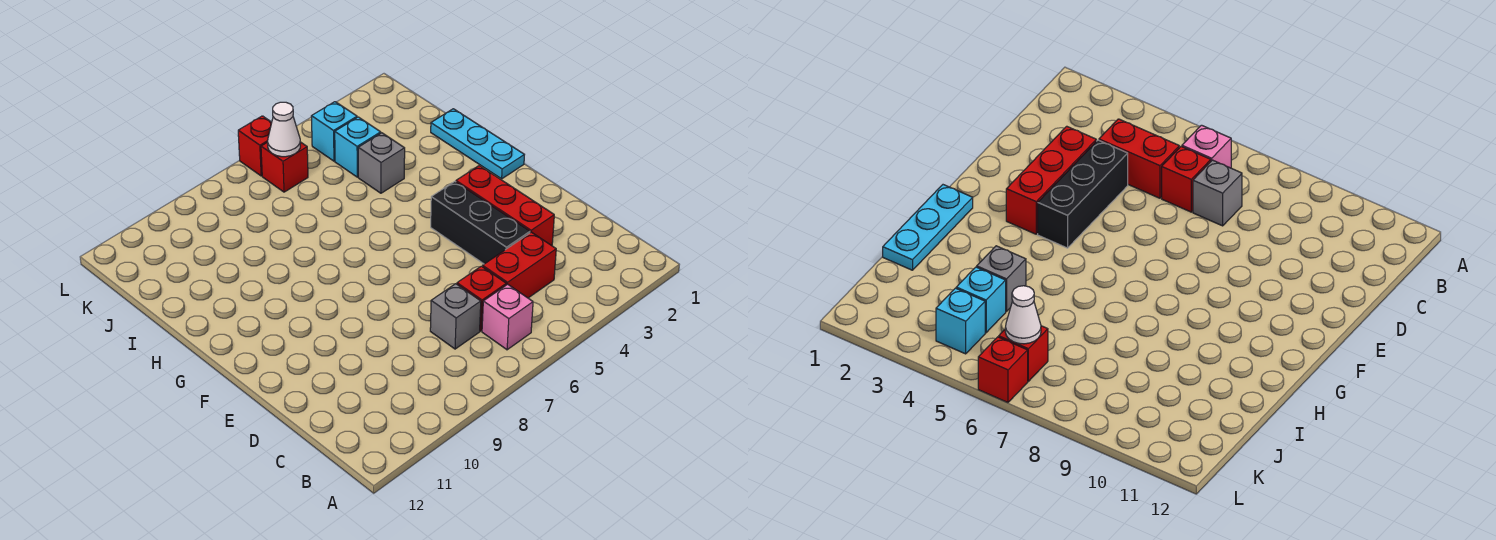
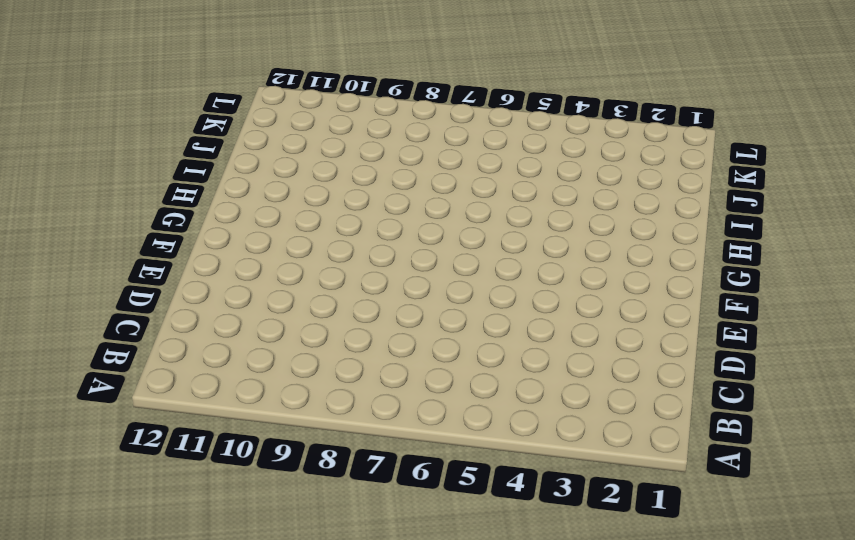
none -> pink brick B6 level 1
none -> red brick C4:C5 level 1
none -> red brick C6 level 1

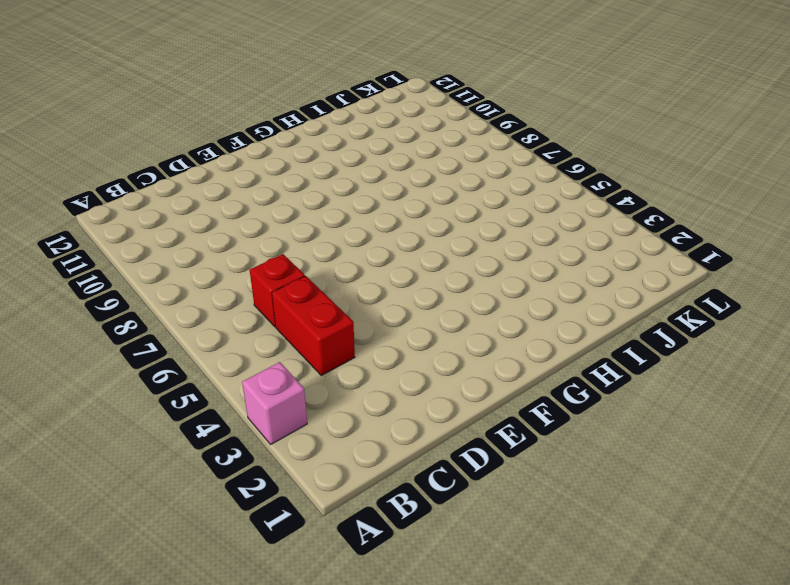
pink brick A3 level 1 -> pink brick B6 level 1
none -> grey brick C7 level 1
none -> red brick D3:F3 level 1
none -> black brick D4:F4 level 1

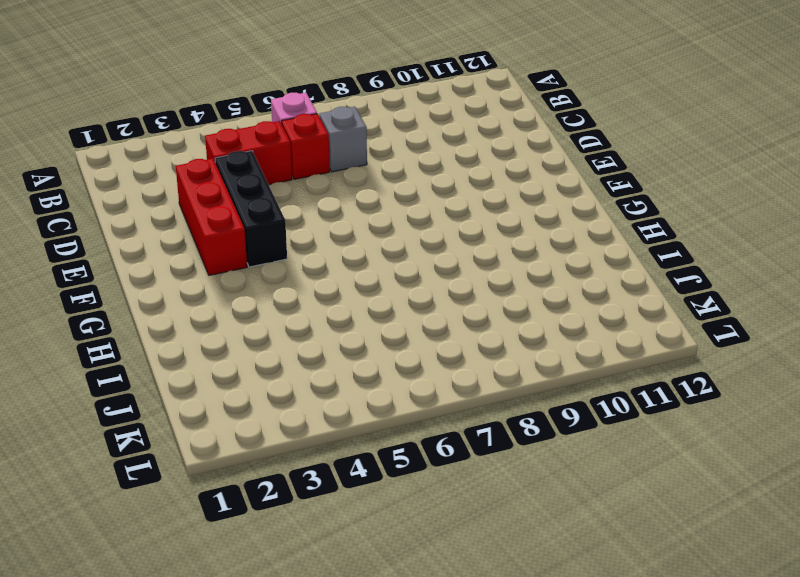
none -> cyan plate G1:I1 level 1
none -> grey brick I4 level 1
none -> cyan brick J4 level 1

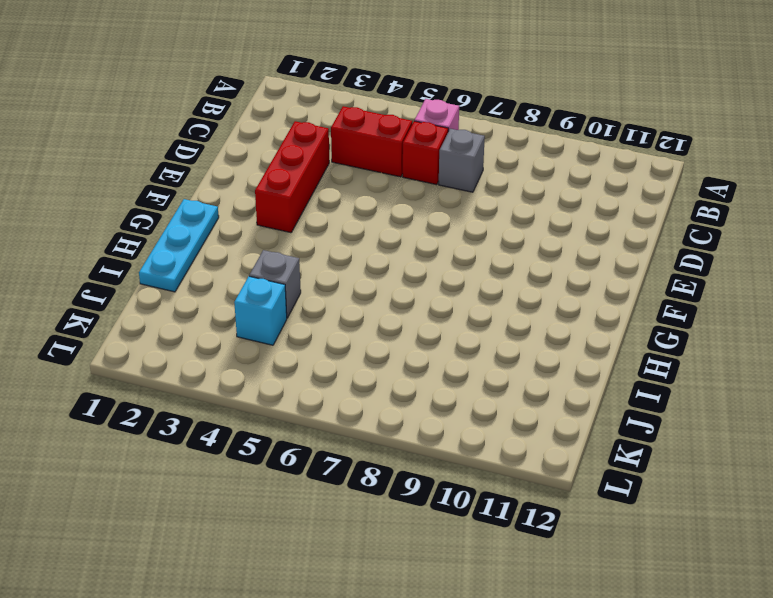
none -> black brick D4:F4 level 1
none -> cyan brick K4 level 1
none -> red brick K6 level 1

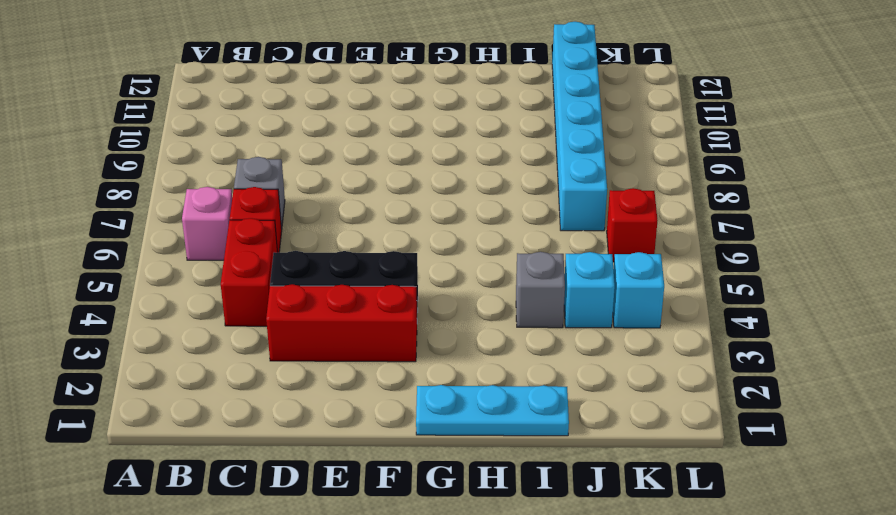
cyan brick J7:J12 level 1 -> none
none -> red brick L6 level 1
none -> white cone K6 level 2

